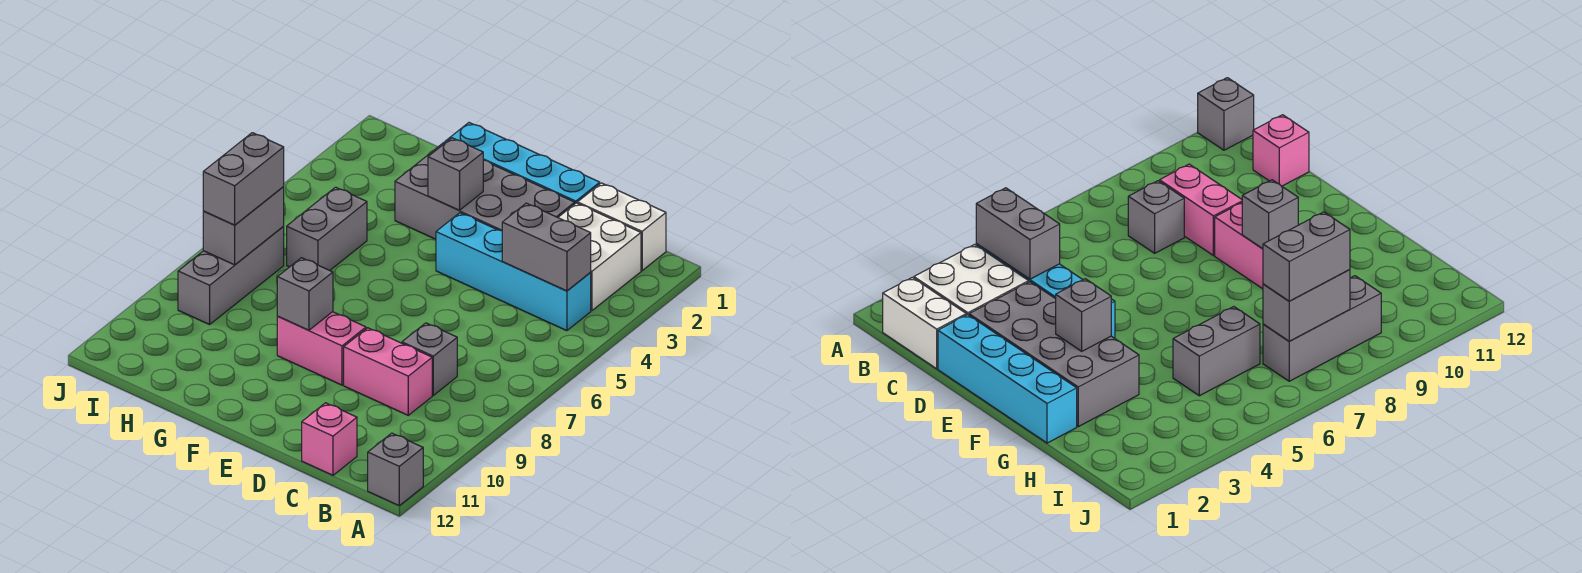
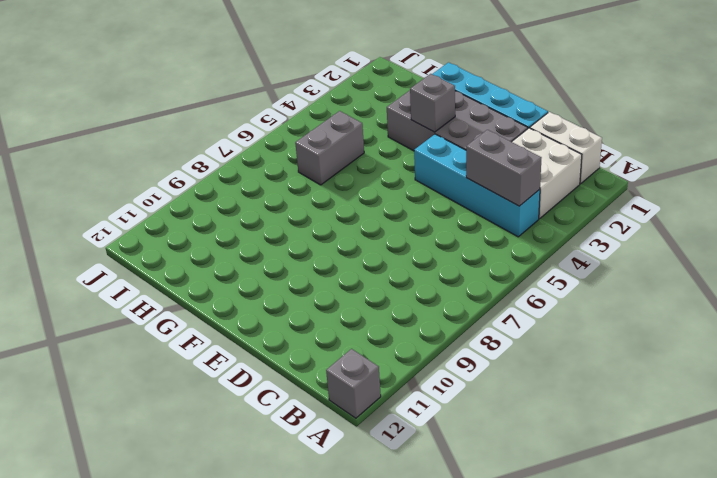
none -> grey brick C8 level 1
none -> pink brick C9:D9 level 1
none -> pink brick C12 level 1

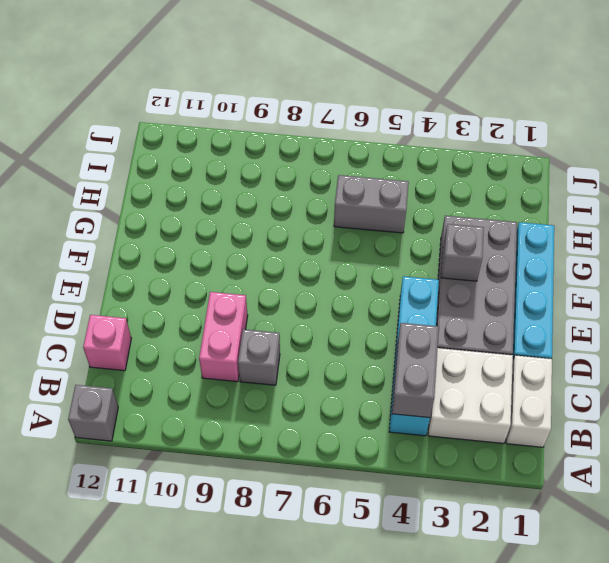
none -> pink brick E9:F9 level 1
none -> grey brick I7:I9 level 1
none -> grey brick F9 level 2

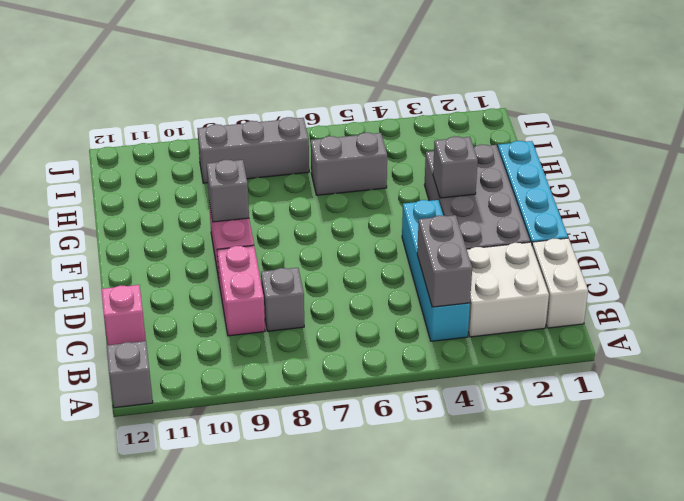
none -> grey brick I7:I8 level 2
none -> grey brick I7:I8 level 3

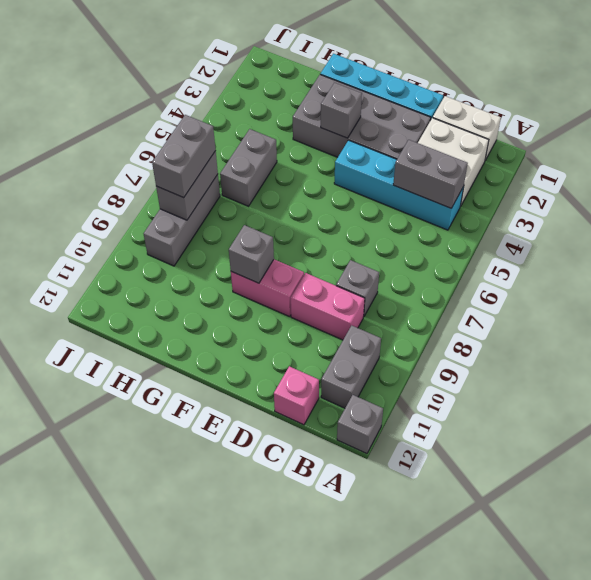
grey brick B10:B11 level 1 -> none

